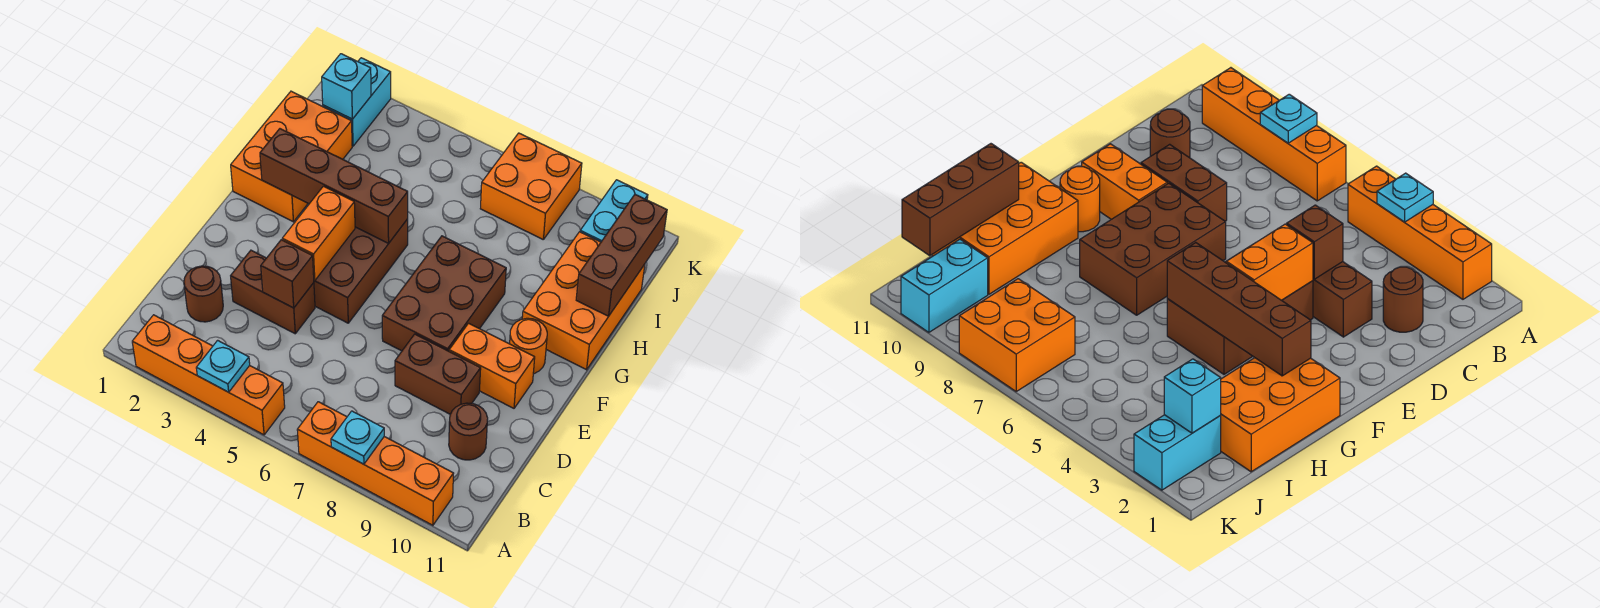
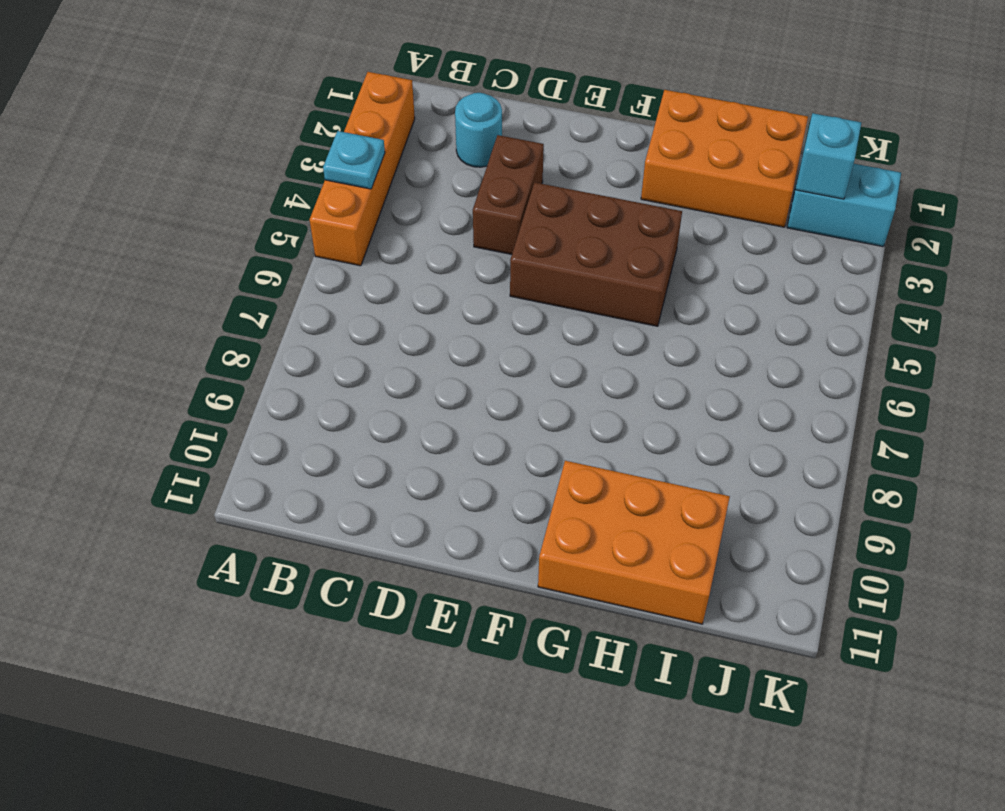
cyan round brick C2 level 1 -> brown round brick C2 level 1
none -> orange brick A7:A10 level 1
none -> brown round brick C10 level 1
none -> brown brick D8:D9 level 1

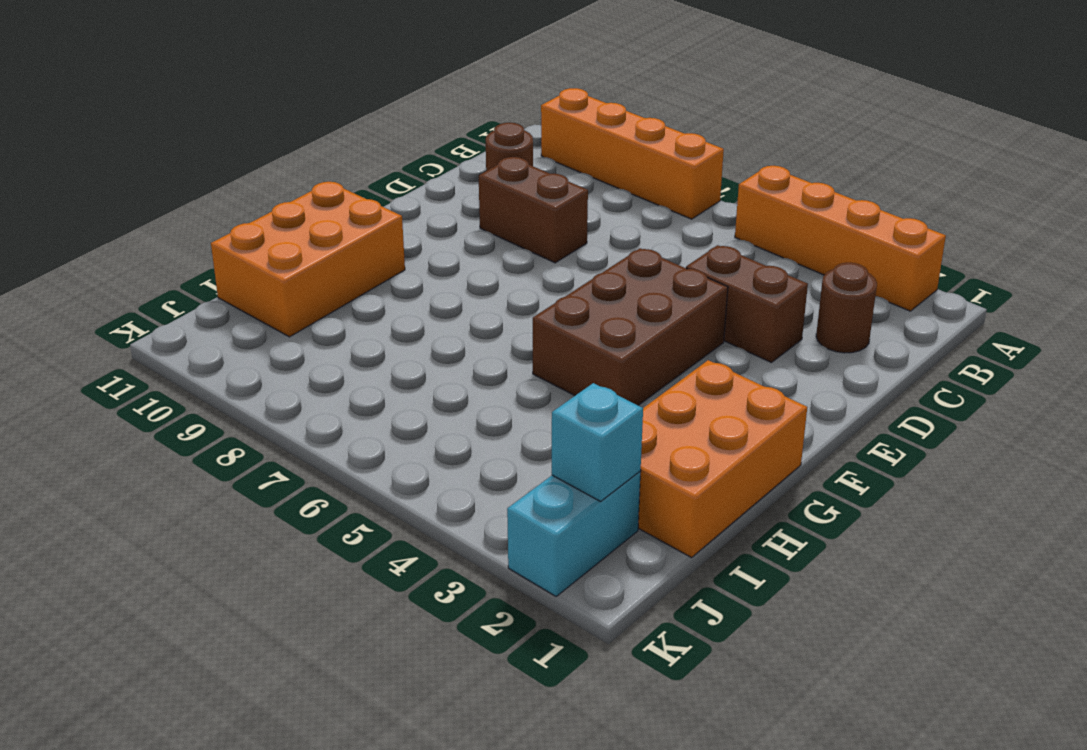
none -> brown brick E7:G8 level 1
none -> orange brick E9:E10 level 1
none -> orange round brick F10 level 1

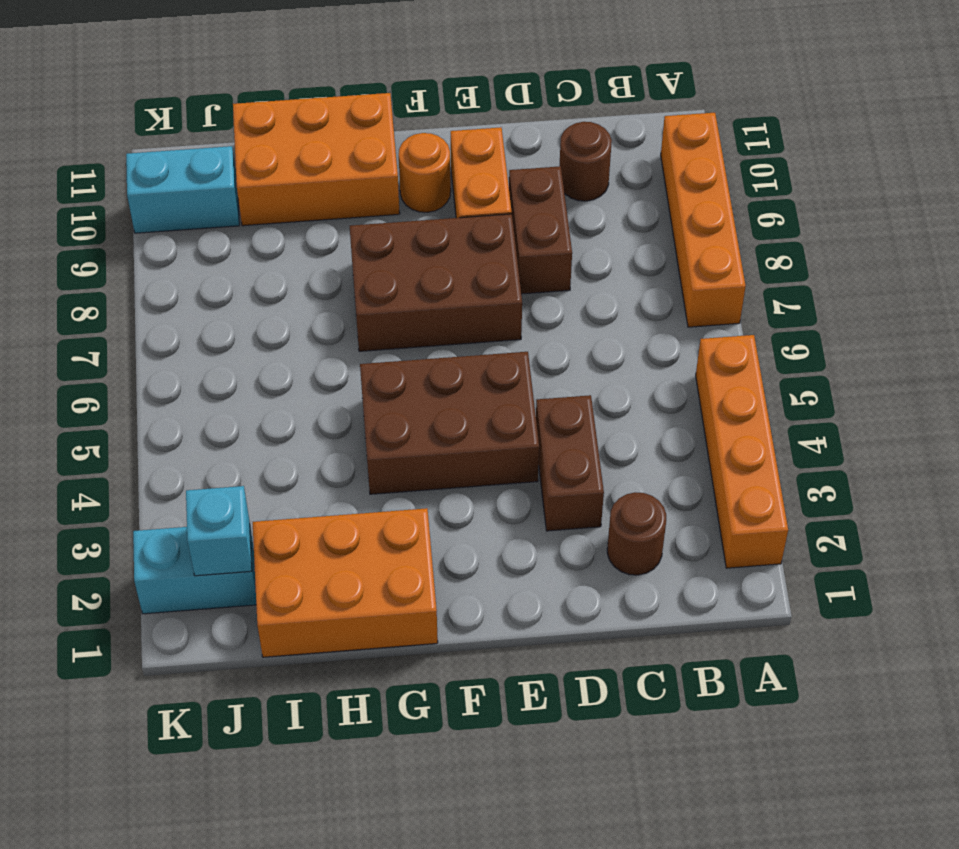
none -> orange brick J7:K8 level 1
none -> cyan plate A4 level 2
none -> cyan plate A8 level 2

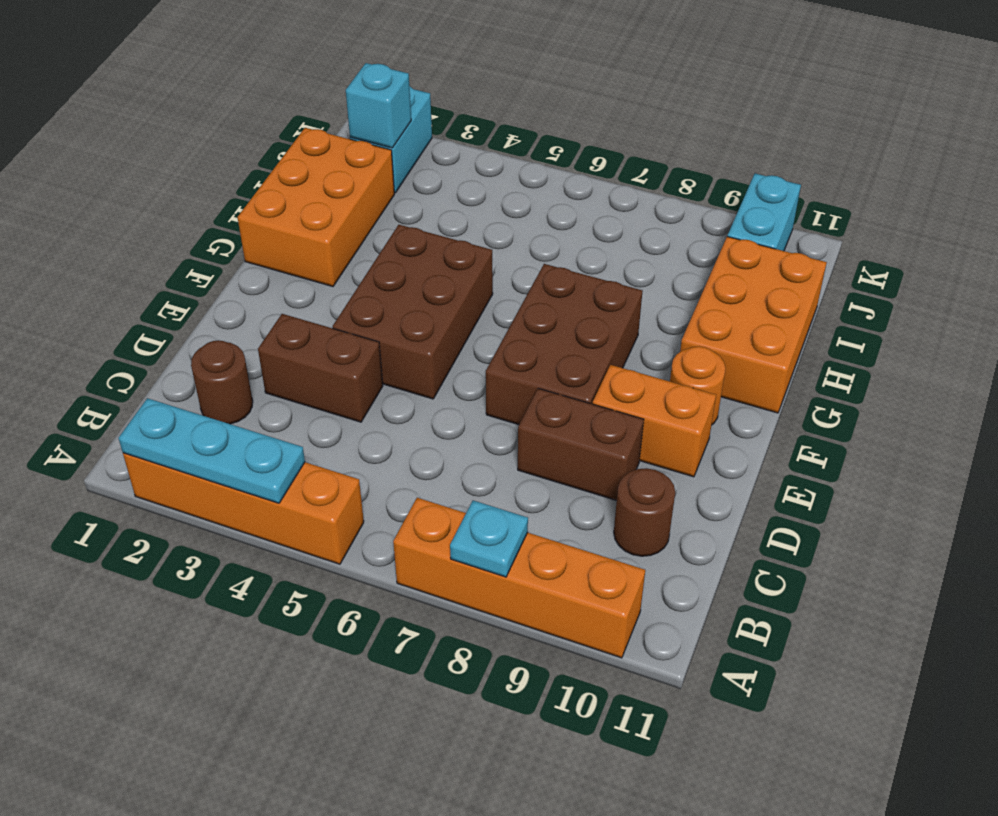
cyan plate A2:A4 level 2 -> cyan plate A4 level 2
none -> orange brick J7:K8 level 1
none -> brown brick D4 level 2
none -> orange brick E4:F4 level 2

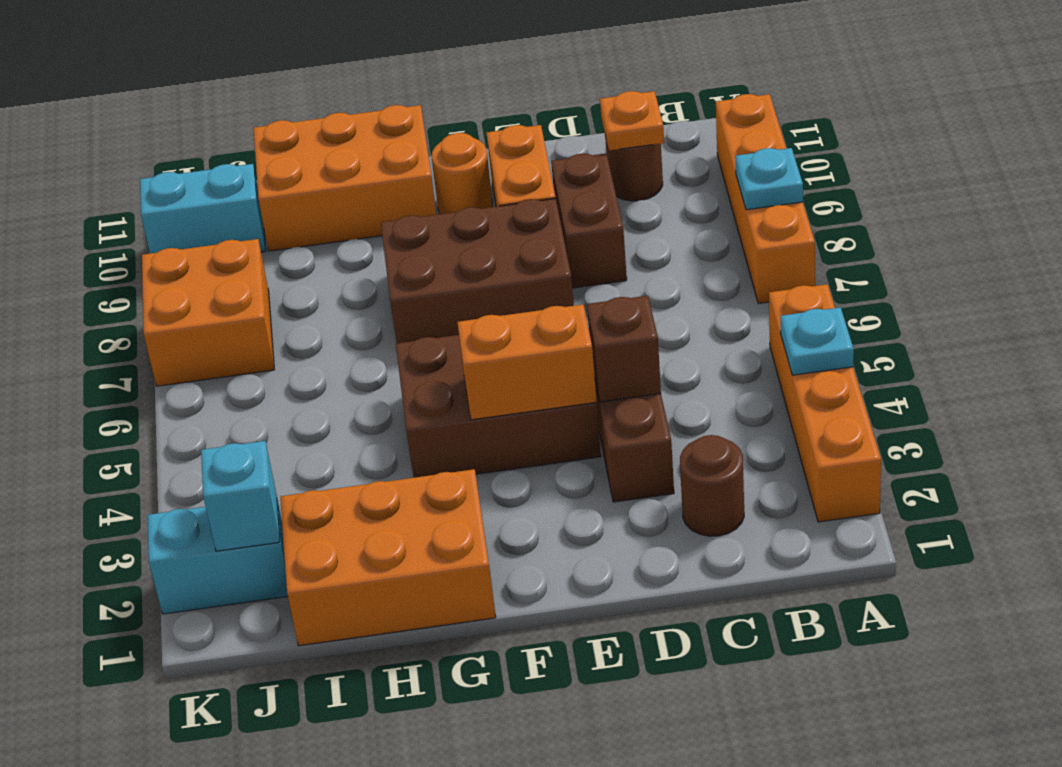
orange plate C10 level 2 -> none
none -> brown brick G2:G5 level 2
none -> brown brick H11:J11 level 2

